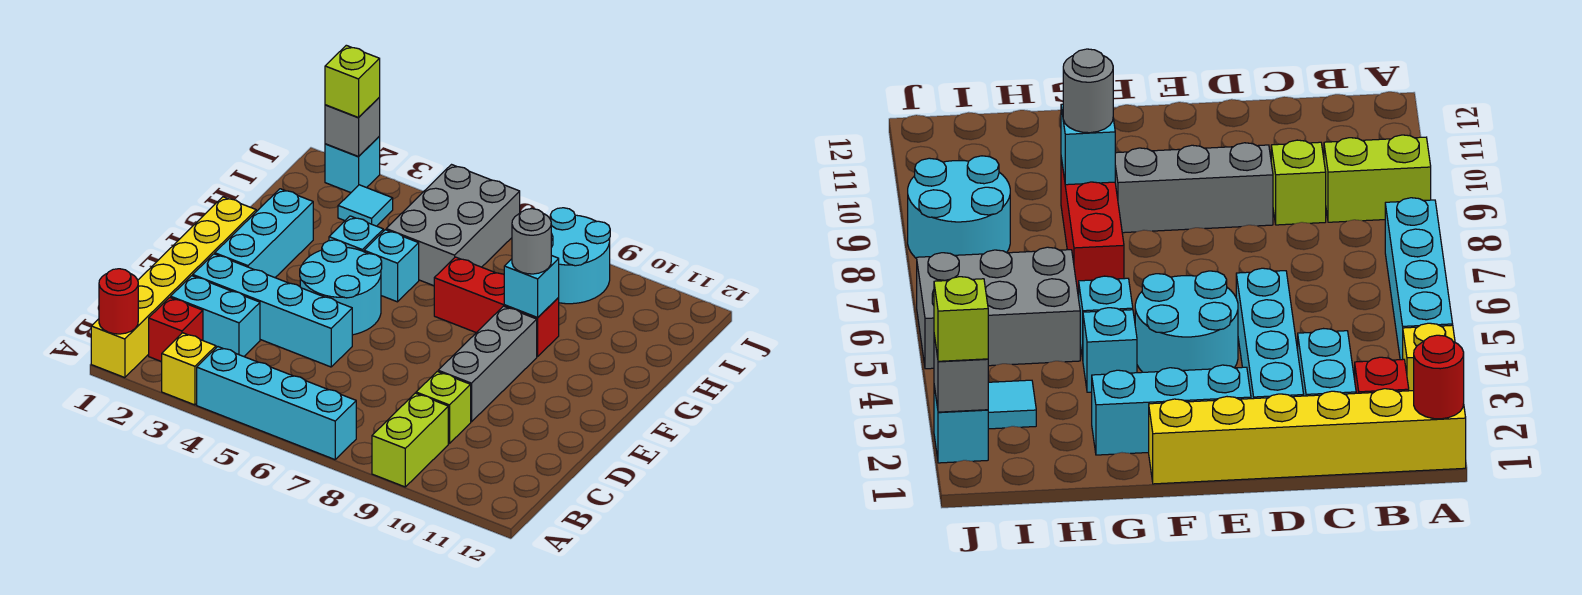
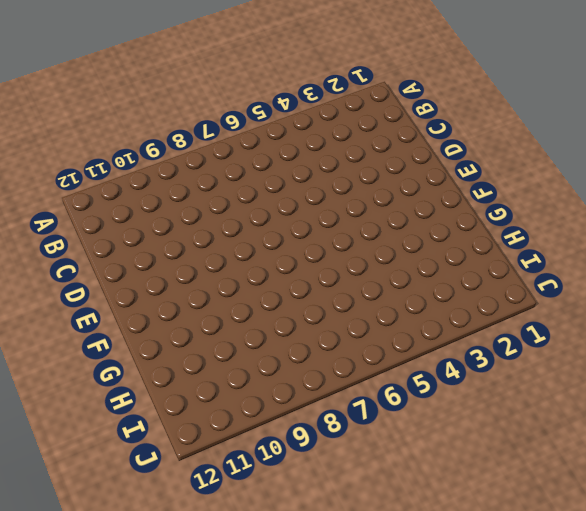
none -> yellow brick A1:F1 level 1
none -> yellow brick A3 level 1
none -> cyan brick A4:A7 level 1

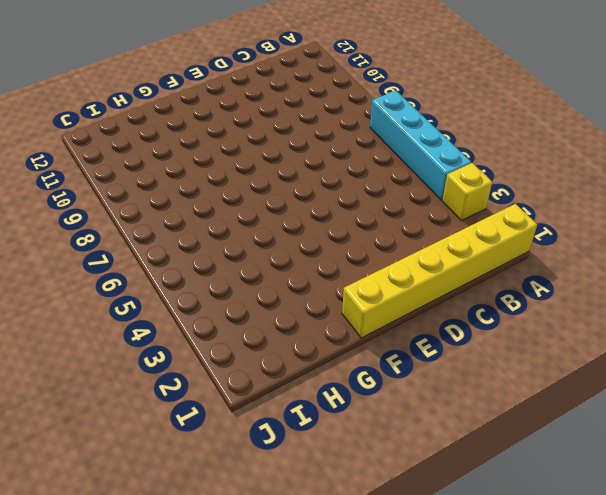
none -> lime brick A9:B9 level 1
none -> red brick B2 level 1
none -> cyan brick C2:C3 level 1

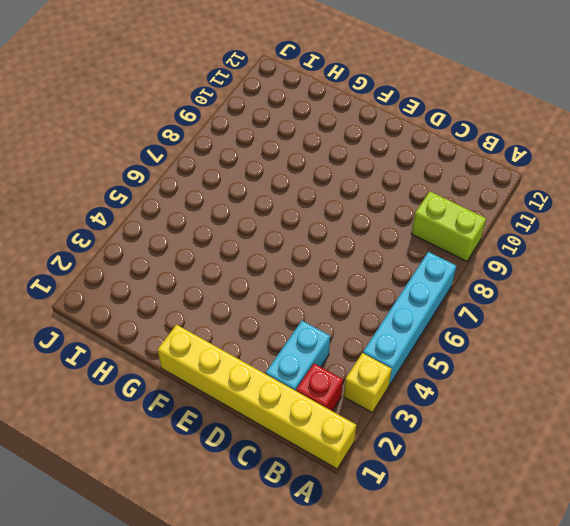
none -> lime brick C9 level 1
none -> cyan brick D2:D5 level 1
none -> grey brick D9:F9 level 1

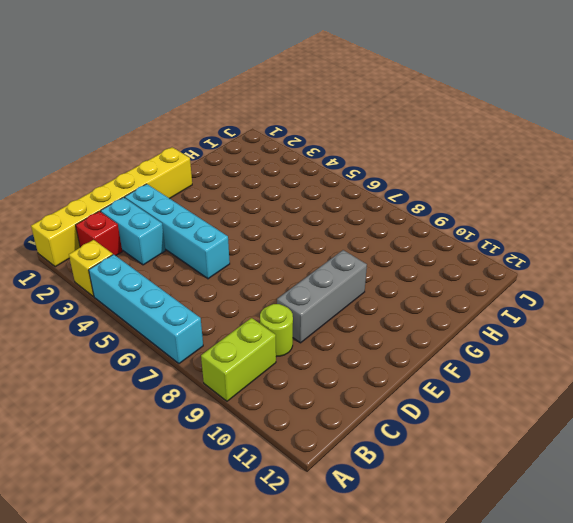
lime round brick C9 level 1 -> lime brick C9 level 1
none -> cyan brick E2:G2 level 1
none -> cyan round brick E4:F5 level 1
none -> cyan brick G4 level 1

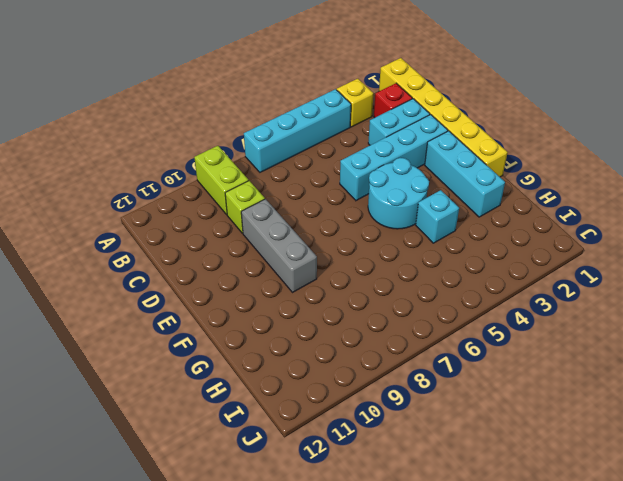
none -> cyan brick G5 level 1
none -> red brick G7:G9 level 1
none -> grey brick H5:J6 level 1

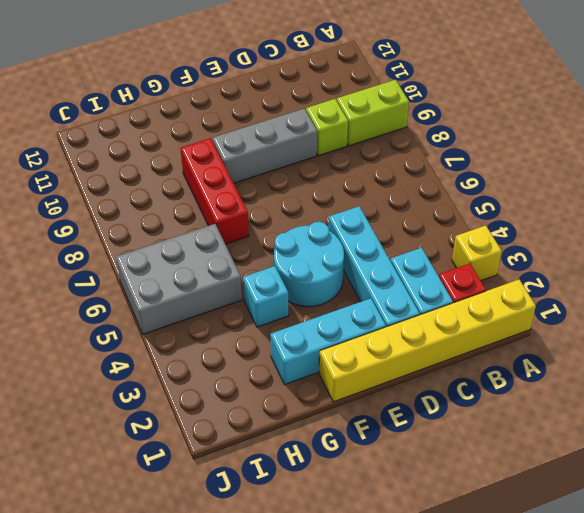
none -> cyan brick A4:A7 level 1
none -> cyan brick G5 level 1
none -> cyan tile I3 level 1

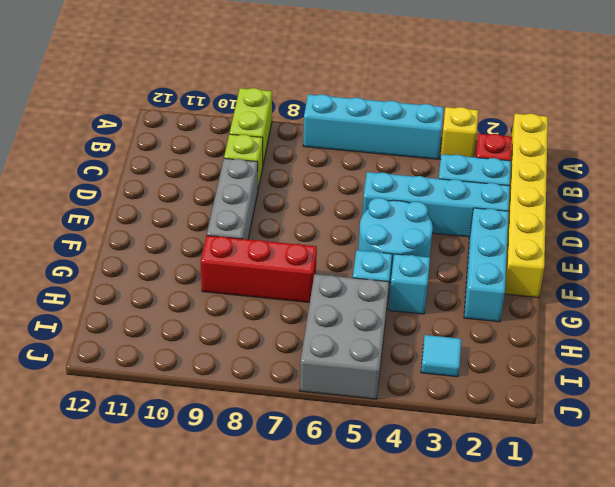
none -> cyan round brick I8:J9 level 1
none -> cyan brick J2 level 1
none -> red round brick A1 level 2

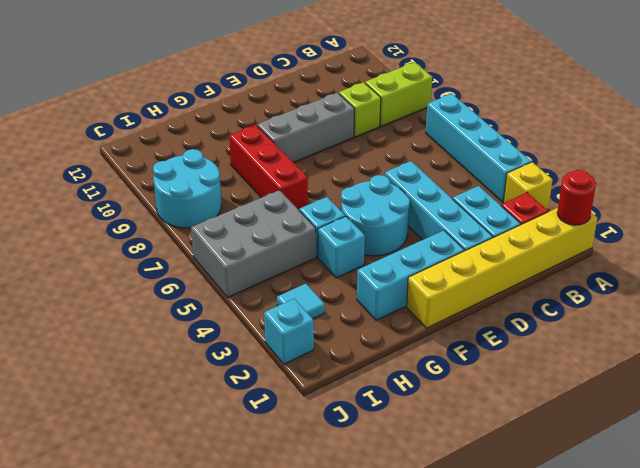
none -> cyan brick G9 level 2
none -> grey brick J2 level 2
none -> grey round brick G9 level 3

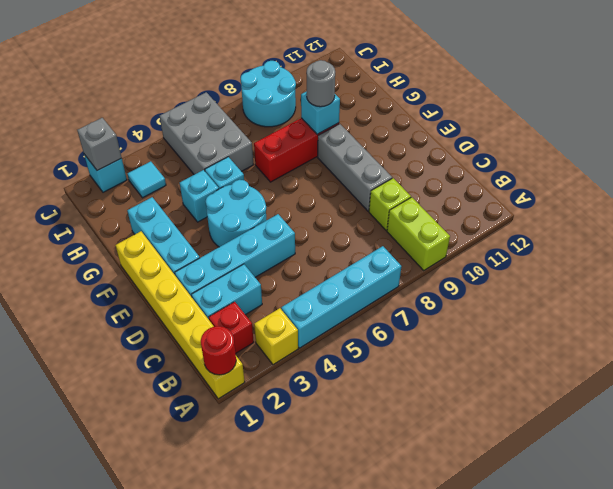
none -> lime brick J2 level 3

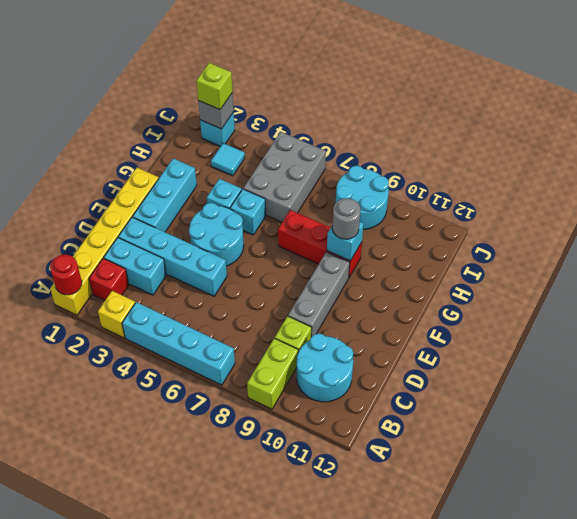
cyan round brick B10:C11 level 1 -> none

